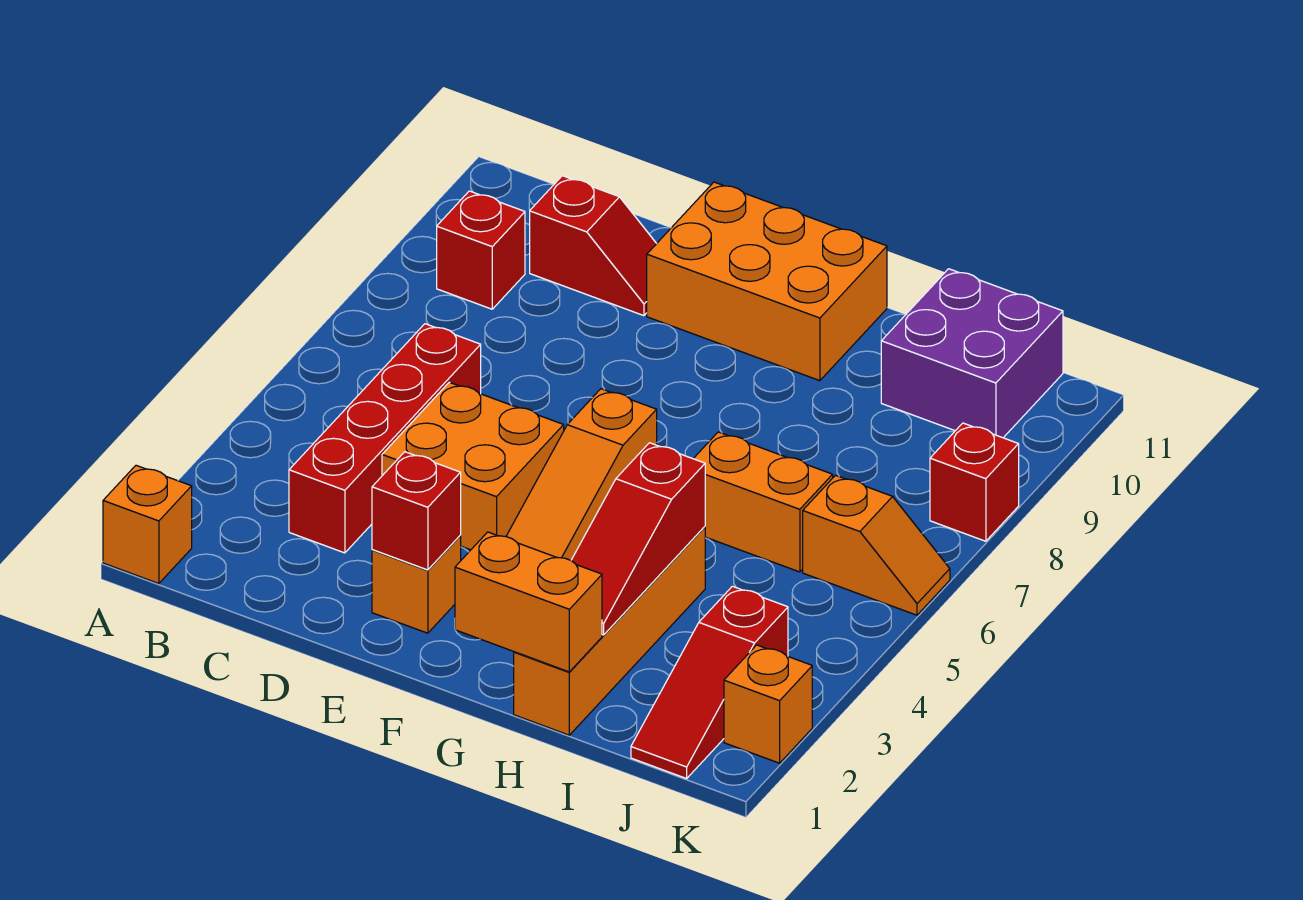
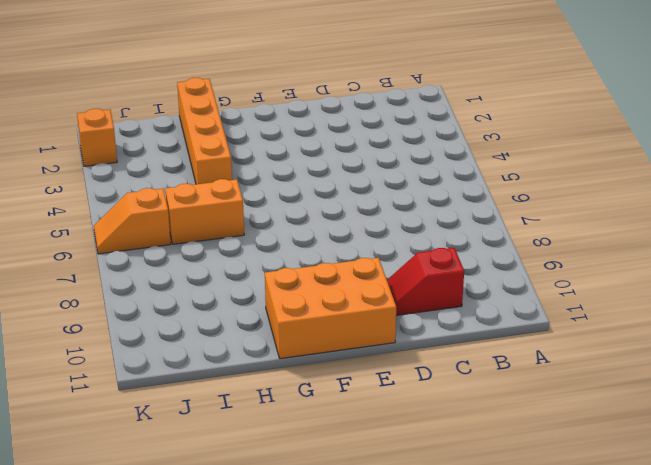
none -> orange brick A1 level 1
none -> red brick B9 level 1
none -> red brick C3:C6 level 1

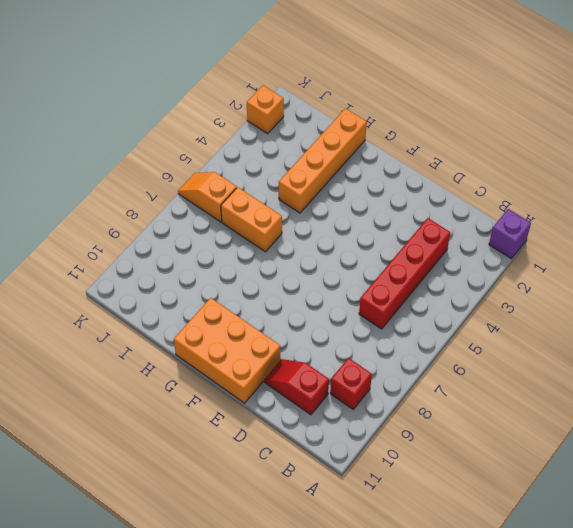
purple brick A1 level 1 -> orange brick A1 level 1
none -> orange brick D4:E5 level 1
none -> orange brick E2 level 1
none -> orange slope F4:F6 level 1 top 6

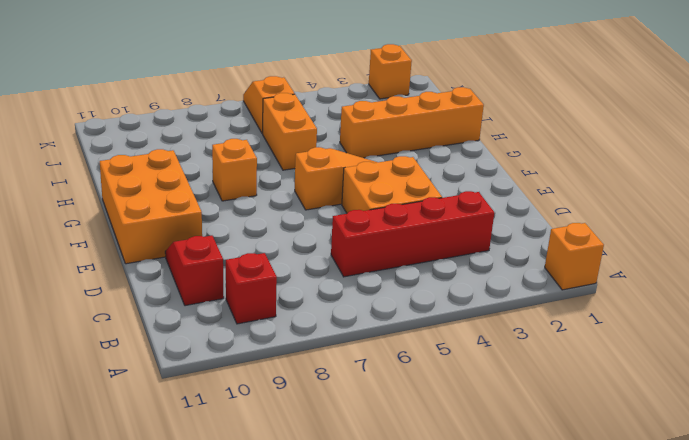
orange brick G8 level 1 -> orange brick E2 level 1
none -> purple brick I10:J11 level 1
none -> red slope J1:J3 level 1 top 3
none -> red brick K8 level 1

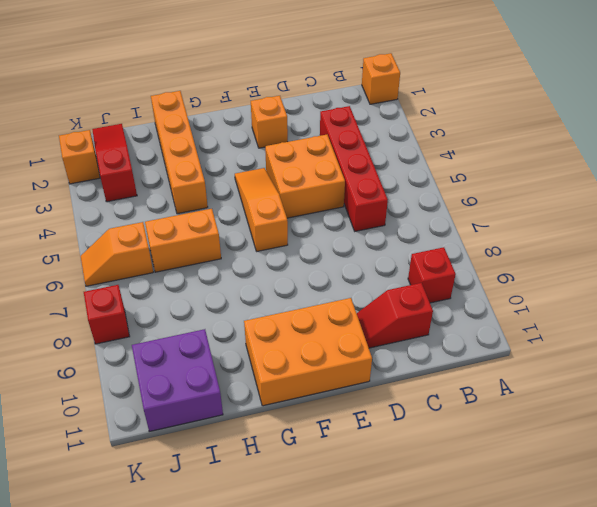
none -> red brick E2 level 2
none -> orange brick G1:H1 level 2
none -> red slope H2:H4 level 2 top 4

